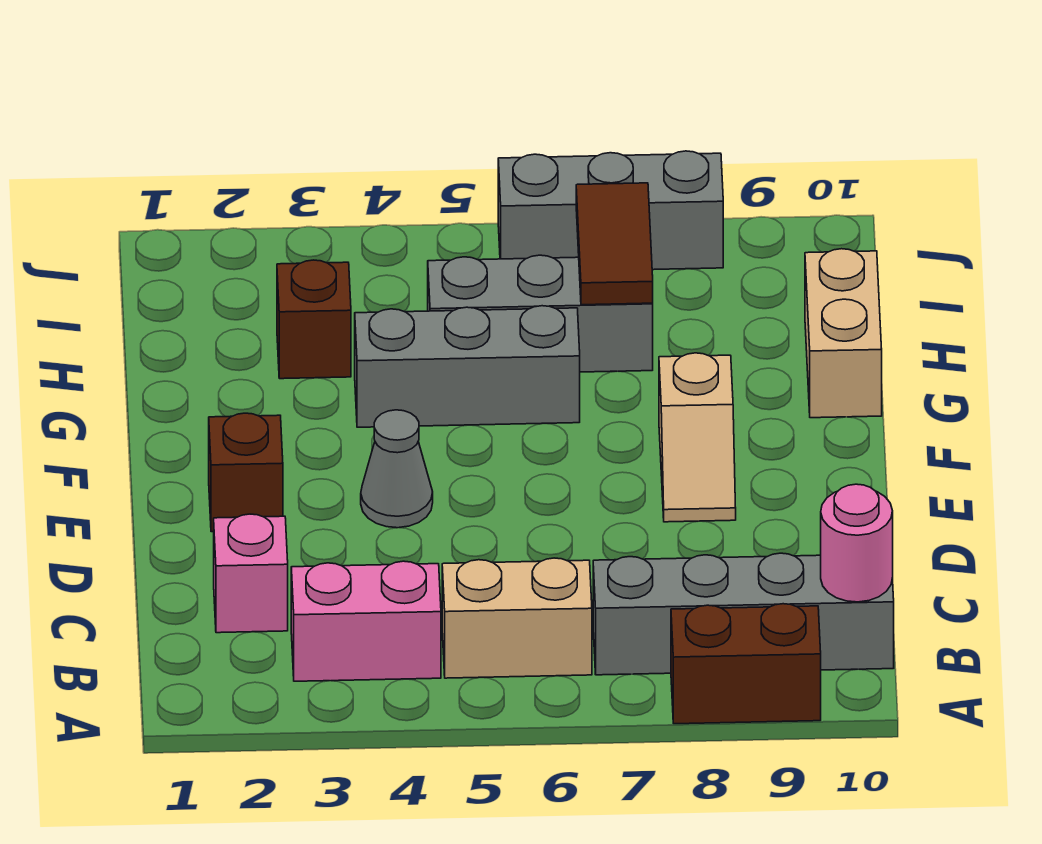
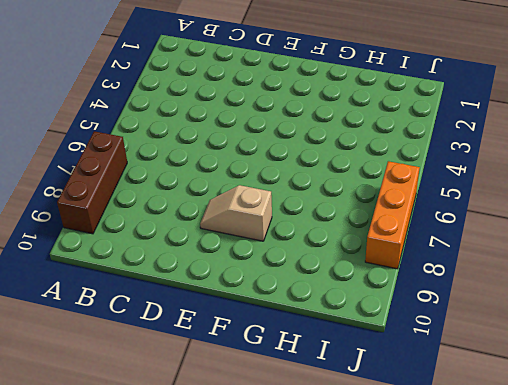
brown brick A7:A9 level 1 -> brown brick A8:A9 level 1
orange brick J6:J8 level 1 -> grey brick J6:J8 level 1
none -> pink brick B3:B4 level 1
none -> tan brick B5:B6 level 1
none -> grey brick B7:B10 level 1

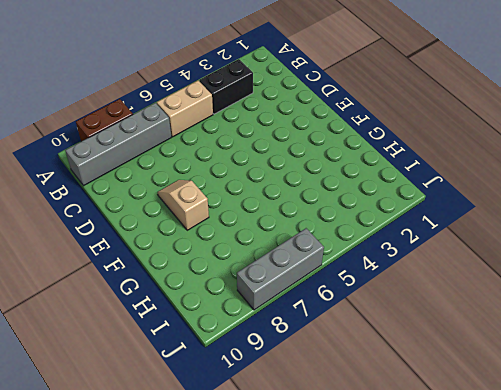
black brick B3:B4 level 1 -> pink brick B3:B4 level 1
none -> pink brick C2 level 1
none -> brown brick E2 level 1
none -> grey cone E4 level 1

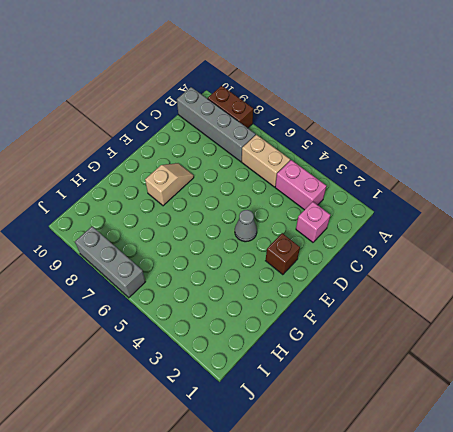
none -> grey brick G4:G6 level 1
none -> tan brick G10:H10 level 1
none -> brown brick H3 level 1

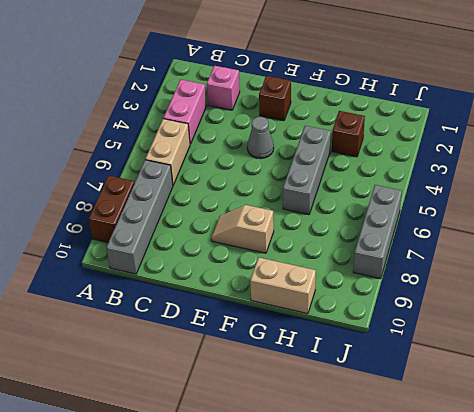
none -> grey brick H5:H7 level 1
none -> pink round brick B10 level 2
none -> brown tile H7:I7 level 2

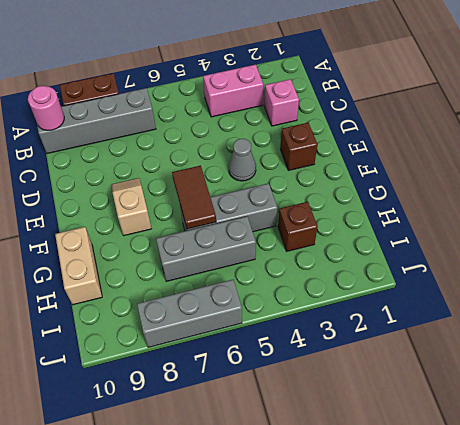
brown tile F6:G6 level 2 -> brown tile H7:I7 level 2
none -> tan brick B5:B6 level 1

